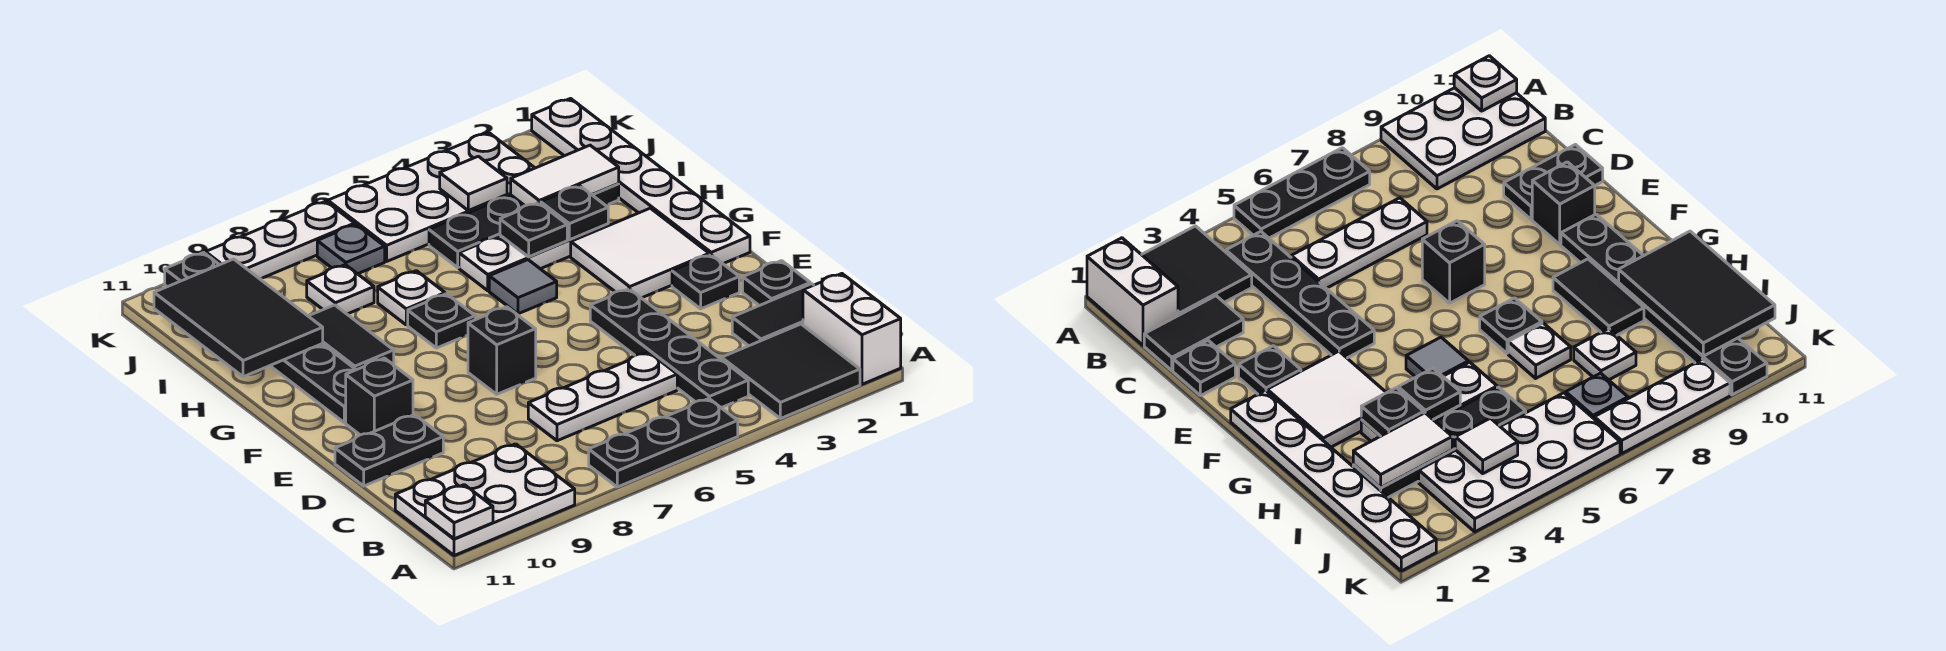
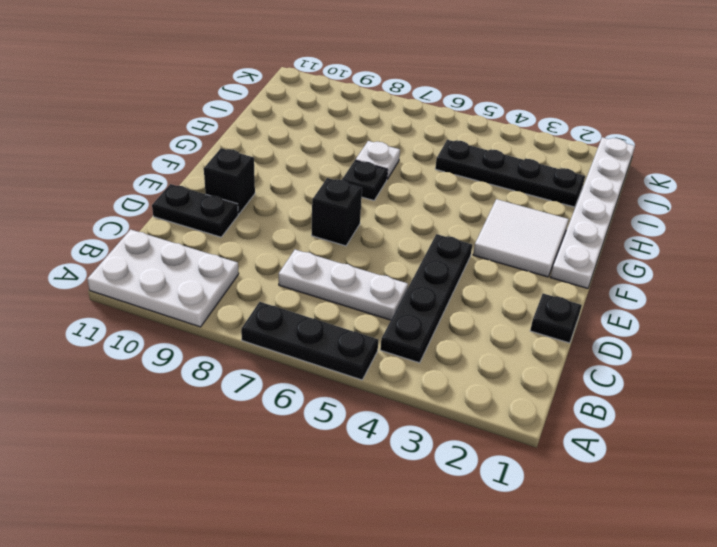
none -> white brick A1:B1 level 1
none -> black tile A2:B3 level 1
none -> black tile C1:C2 level 1
none -> black plate E2 level 1

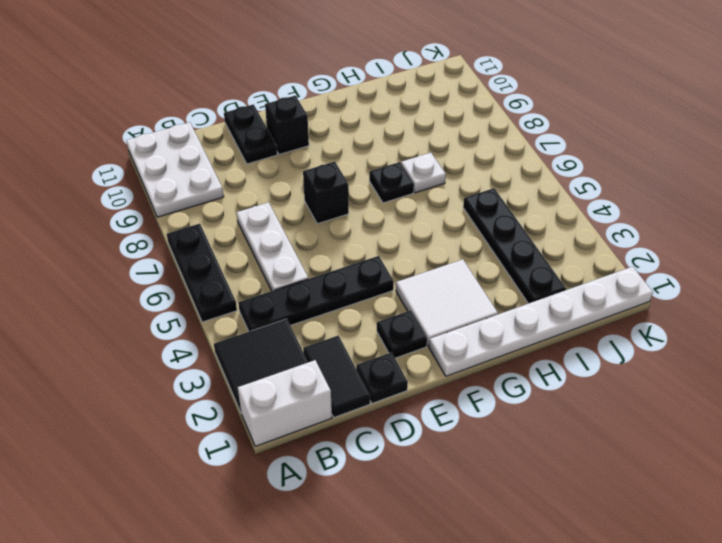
none -> black plate F10:K10 level 1
none -> grey tile G5 level 1
none -> black tile G9:H9 level 1
none -> white plate H3:H5 level 1

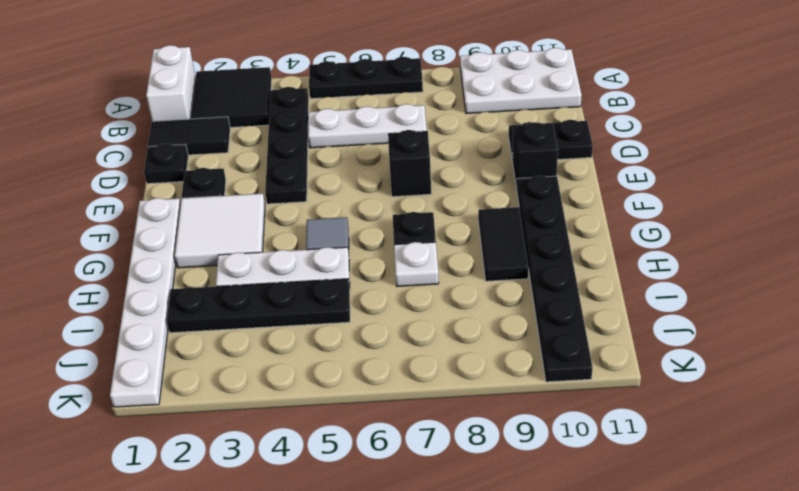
none -> white plate I8 level 1
none -> white plate J3:K6 level 1
none -> grey plate J7 level 1
none -> white plate K7:K9 level 1

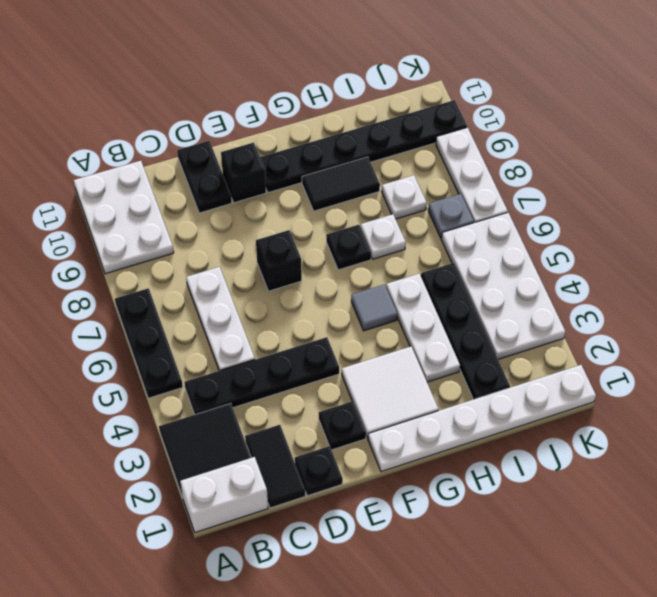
none -> white plate A11 level 2
none -> black plate H3 level 2
none -> black plate H4 level 2
none -> black tile H10:J11 level 2

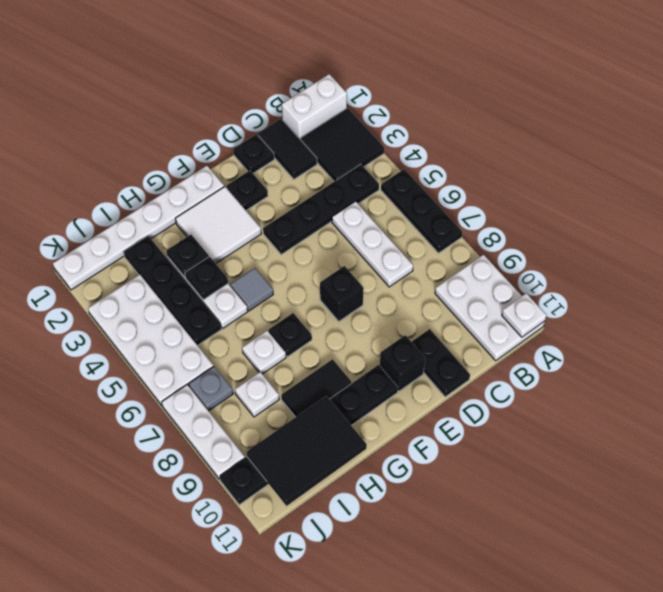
none -> white tile I2:I3 level 2
none -> white tile J4 level 2

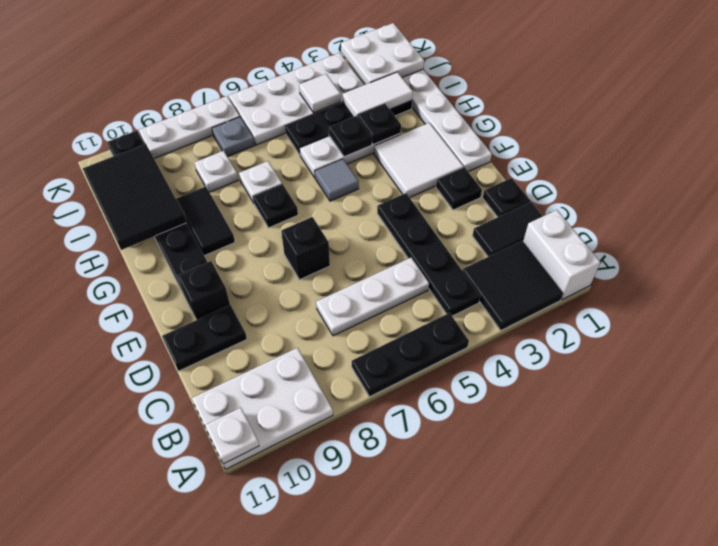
white plate J1:K2 level 2 -> none

